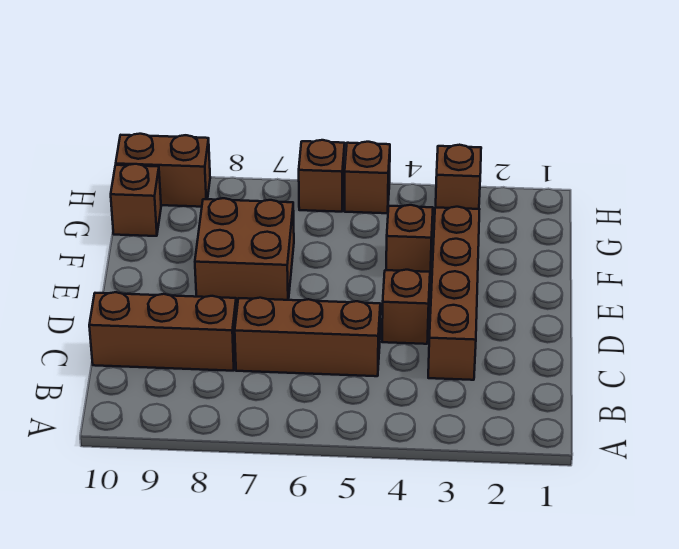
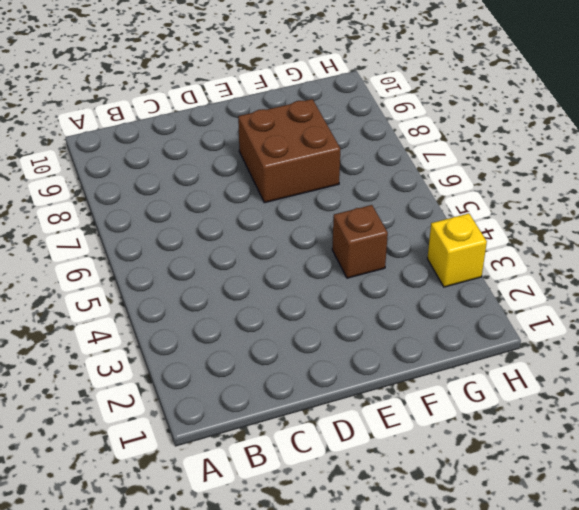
yellow brick H3 level 1 -> brown brick H3 level 1
none -> brown brick C3:F3 level 1
none -> brown brick C5:C7 level 1

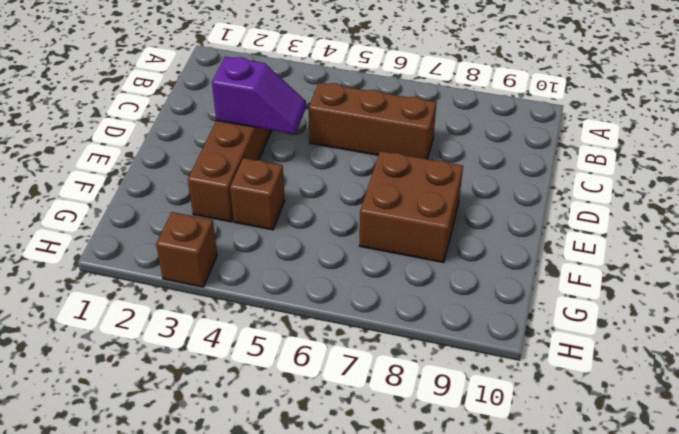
purple slope D3:D4 level 2 top 3 -> none
none -> brown brick C8:C10 level 1
none -> brown brick D4 level 1

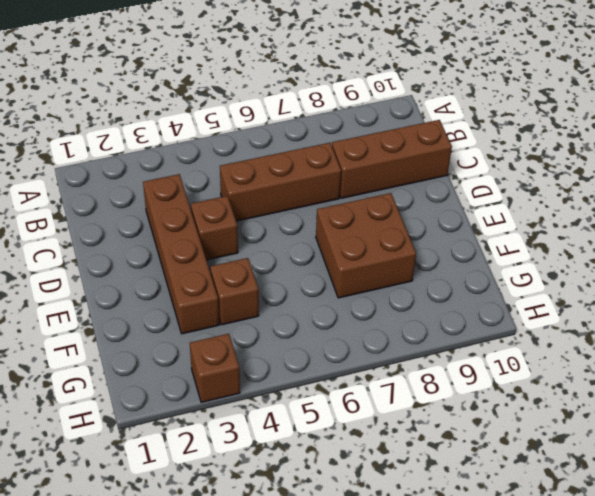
none -> brown brick G10 level 1
none -> brown brick H5 level 1

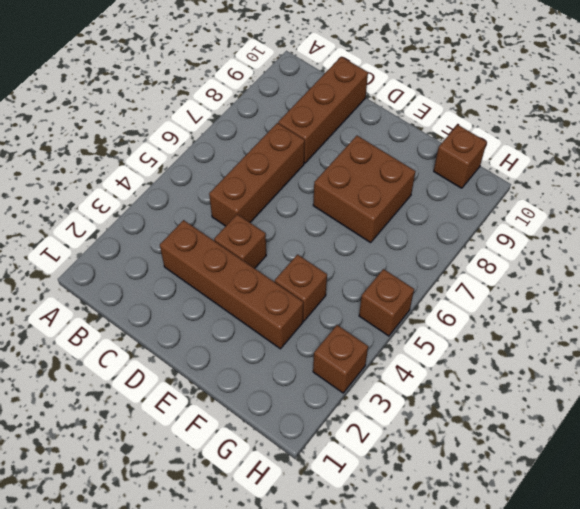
none -> brown brick H6 level 1
none -> brown brick H9:H10 level 1

